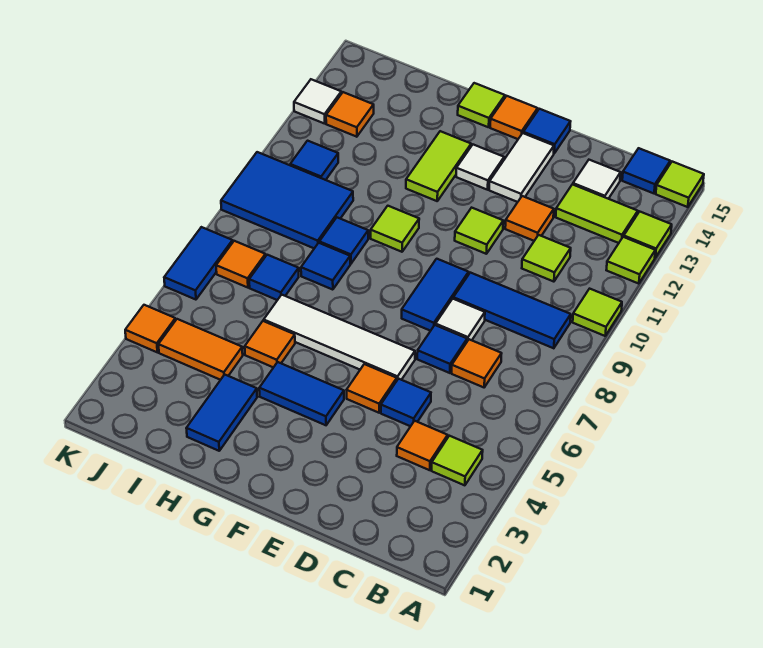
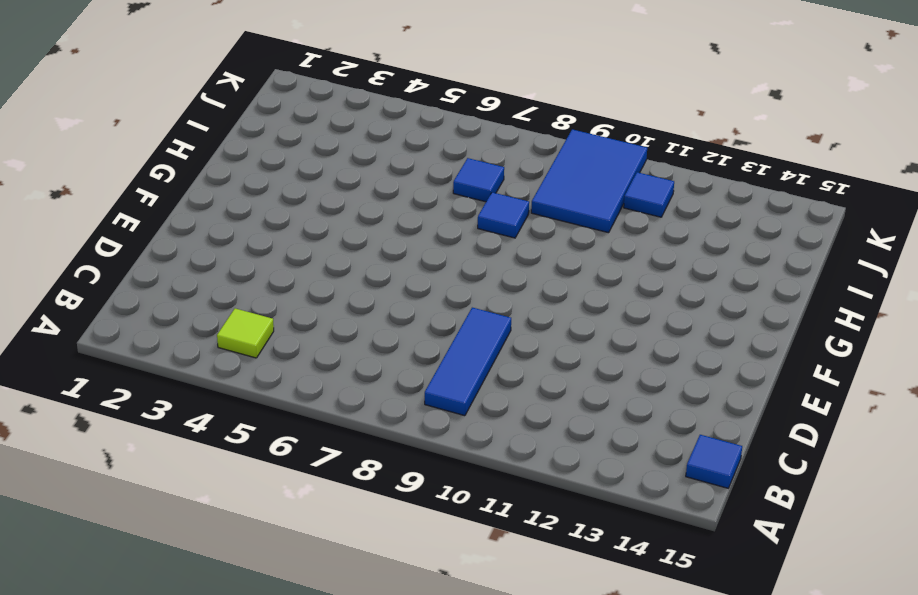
none -> lime tile A10 level 1
none -> lime tile A12 level 1
none -> lime tile A13 level 1
none -> lime tile A15 level 1

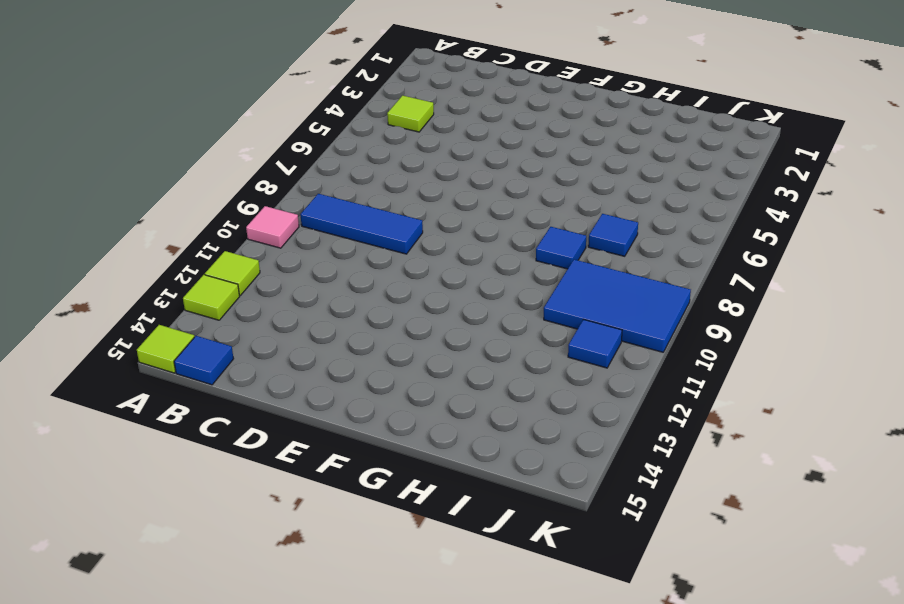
pink tile A10 level 1 -> lime tile A10 level 1
none -> lime tile B13:C13 level 1
none -> orange tile C4 level 1
none -> orange tile C7 level 1
none -> lime tile C11 level 1

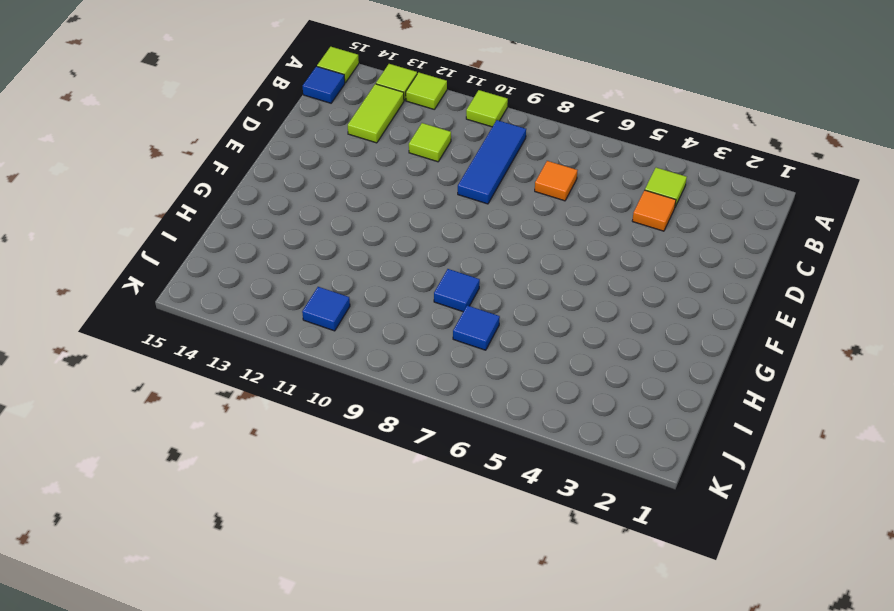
none -> white tile C14 level 1
none -> blue tile D5 level 1
none -> blue tile D7 level 1
none -> white tile D8 level 1

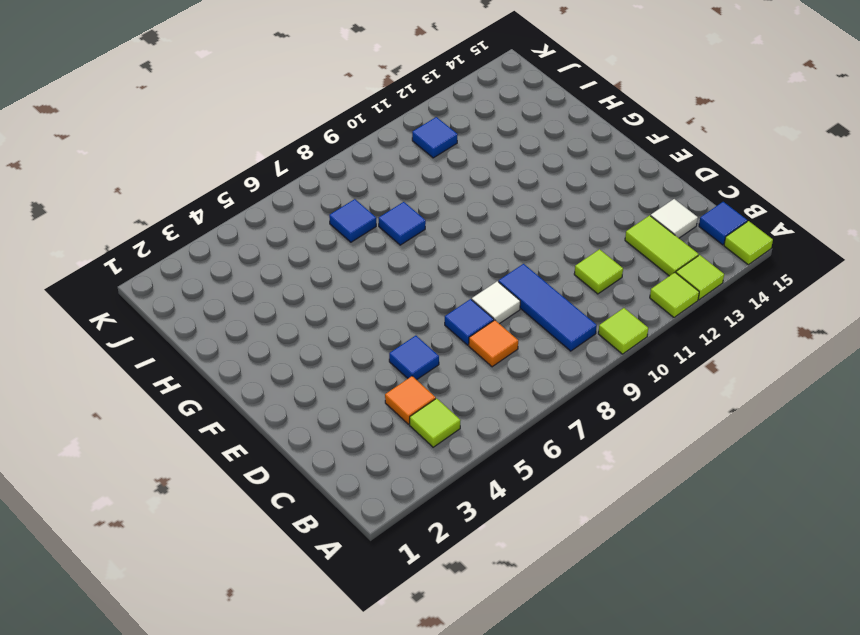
none -> orange tile D12 level 1
none -> orange tile E5 level 1
none -> white tile E6:H6 level 1
none -> blue tile E8:E9 level 1

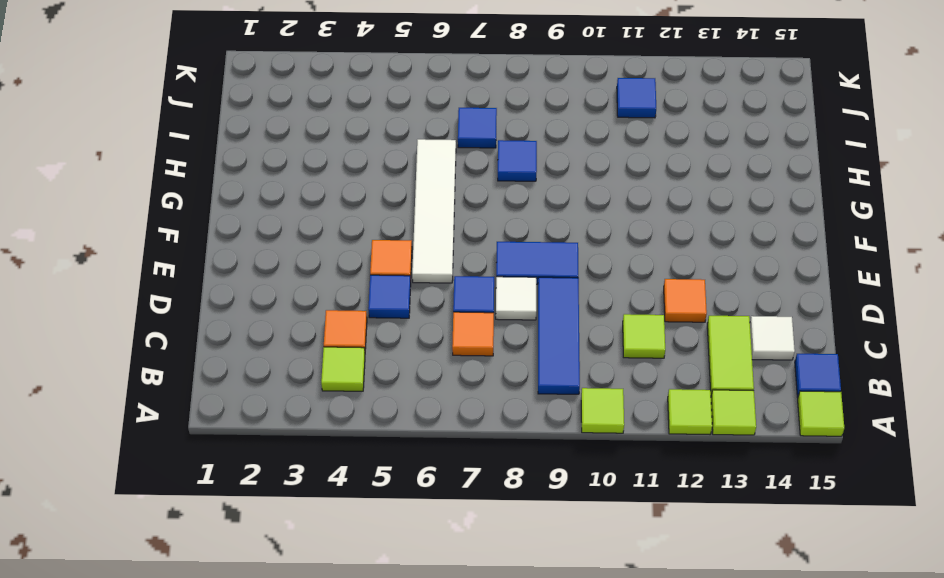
none -> lime tile E11 level 1
none -> white tile E13:E14 level 1
none -> blue tile E15 level 1
none -> blue tile F4:G4 level 1

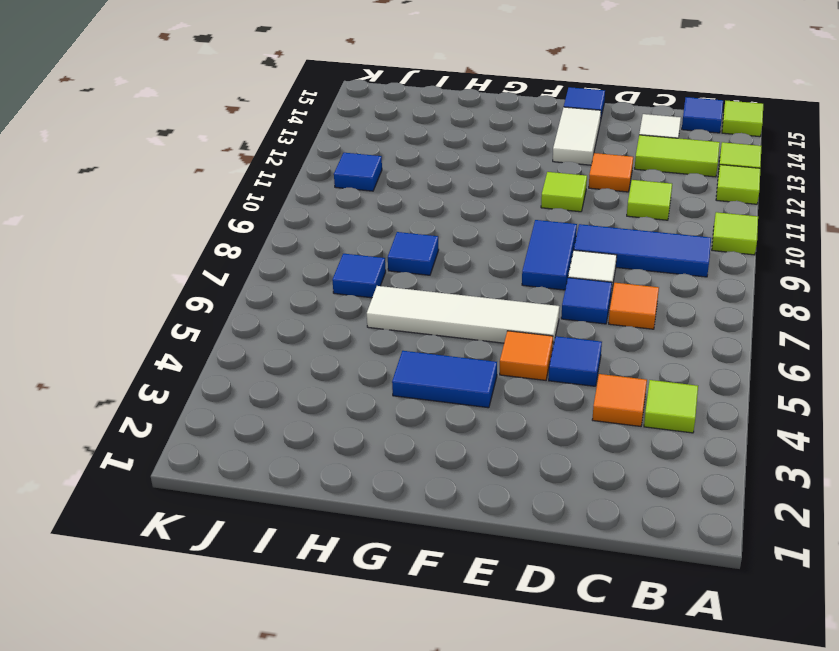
none -> white tile F13 level 1
none -> orange tile F15 level 1
none -> lime tile G10 level 1
none -> lime tile G12:G13 level 1

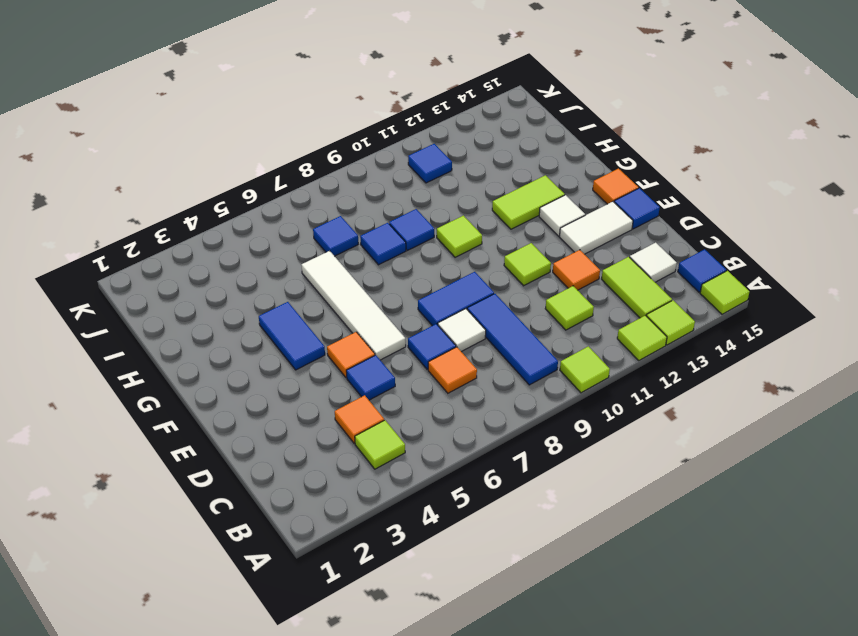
none -> lime tile G15 level 1
none -> blue tile H2:H3 level 1
none -> orange tile H5 level 1
none -> orange tile I4:J4 level 1

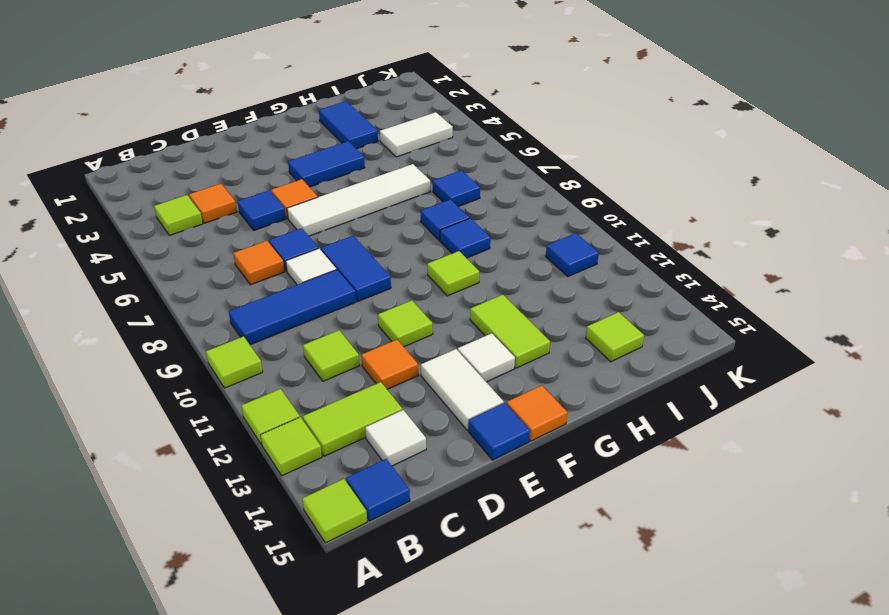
white tile I4:J4 level 1 -> orange tile I4:J4 level 1
lime tile I14 level 1 -> lime tile G15 level 1
none -> orange tile H5 level 1
none -> blue tile I9:K10 level 1
none -> orange tile J7 level 1
none -> orange tile J13 level 1

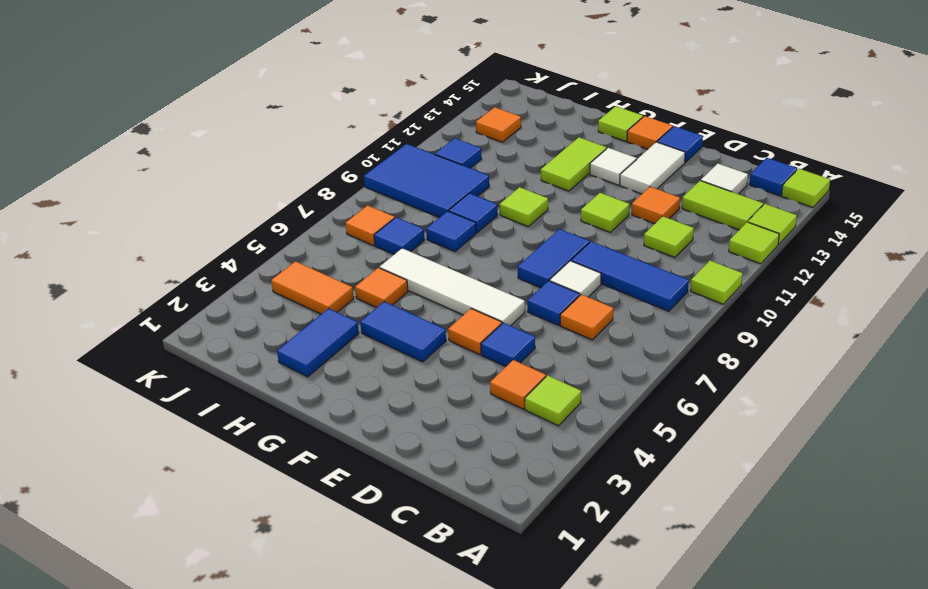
none -> orange tile K4 level 1
none -> blue tile K6:K7 level 1
none -> white tile K13 level 1

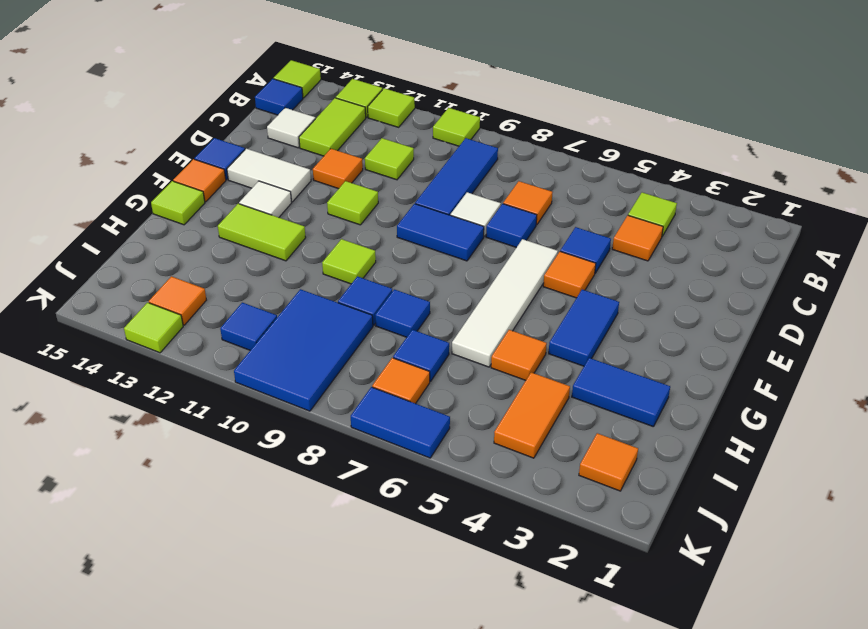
orange tile J2 level 1 -> orange tile K4 level 1
lime tile K13 level 1 -> white tile K13 level 1

